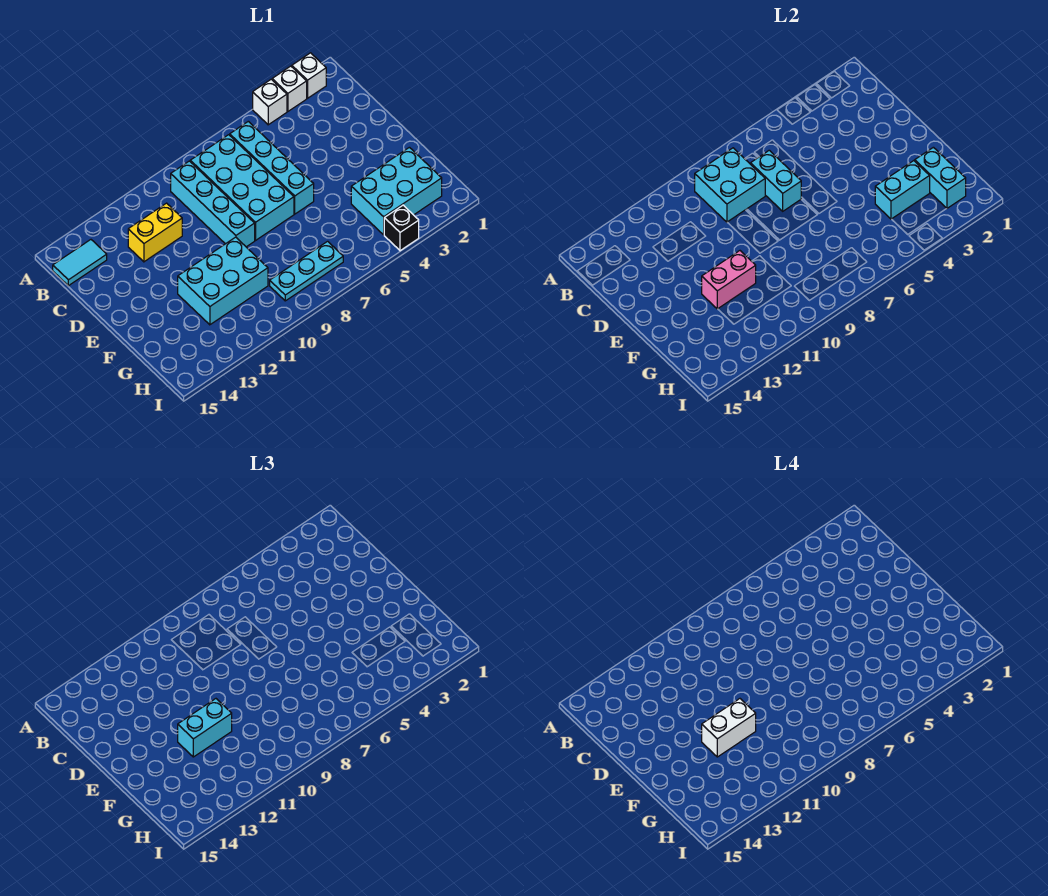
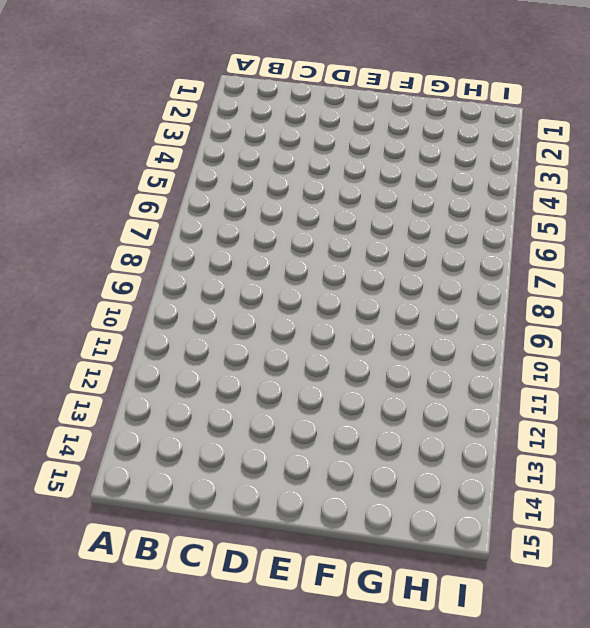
none -> white brick A2 level 1
none -> white brick A3 level 1
none -> white brick A4 level 1

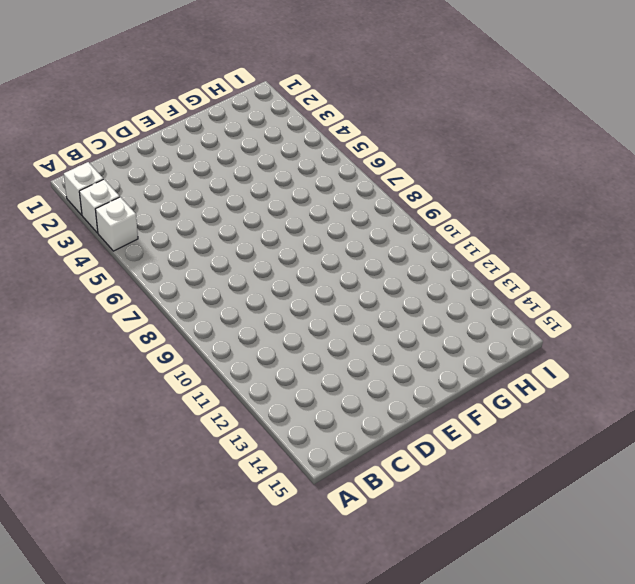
none -> cyan brick B6:E6 level 1
none -> cyan brick B7:E8 level 1
none -> cyan brick B9:E9 level 1

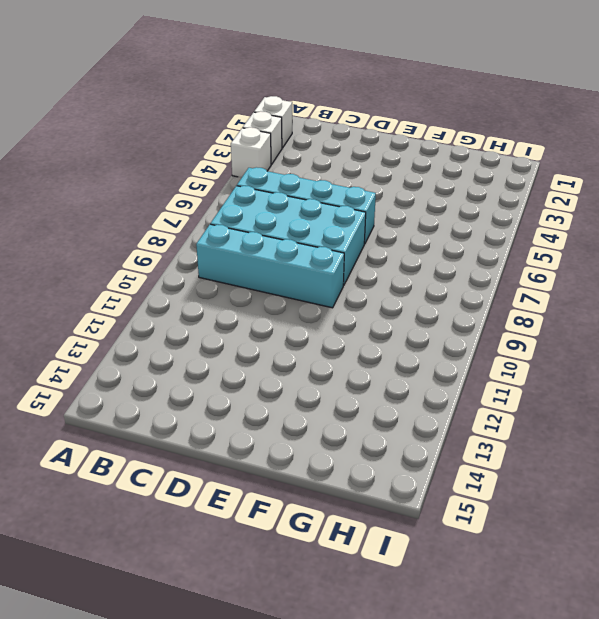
none -> cyan tile B14:B15 level 1
none -> yellow brick C11:C12 level 1
none -> cyan brick F10:G12 level 1

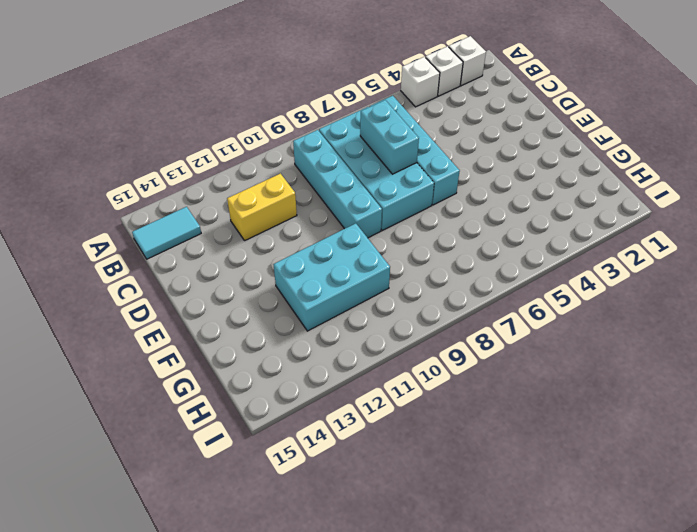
none -> cyan brick G2:H4 level 1
none -> cyan plate H7:H9 level 1
none -> black brick I4 level 1

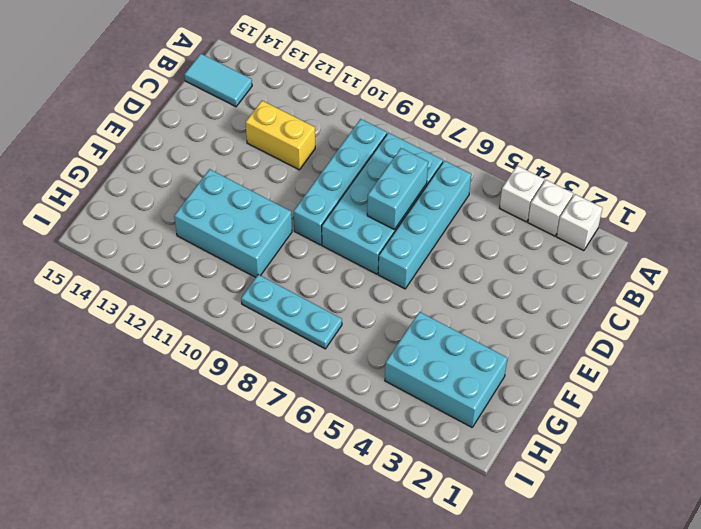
none -> black brick I4 level 1
none -> cyan brick B8:C9 level 2
none -> pink brick F11:F12 level 2

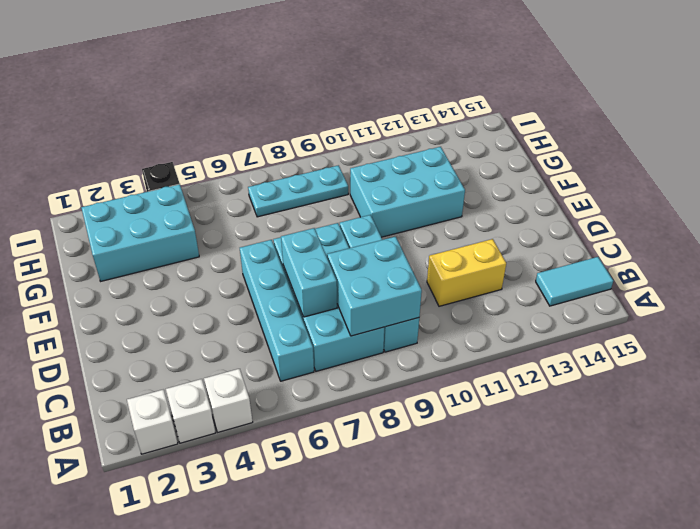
none -> pink brick F11:F12 level 2
none -> cyan brick G2:H2 level 2
none -> cyan brick G3:G4 level 2

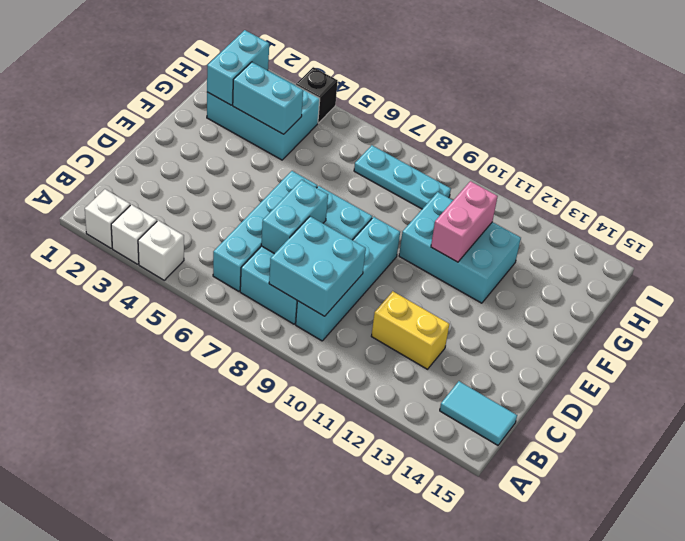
pink brick F11:G11 level 2 -> pink brick F11:F12 level 2
none -> cyan brick F11:F12 level 3
none -> white brick F11:F12 level 4

